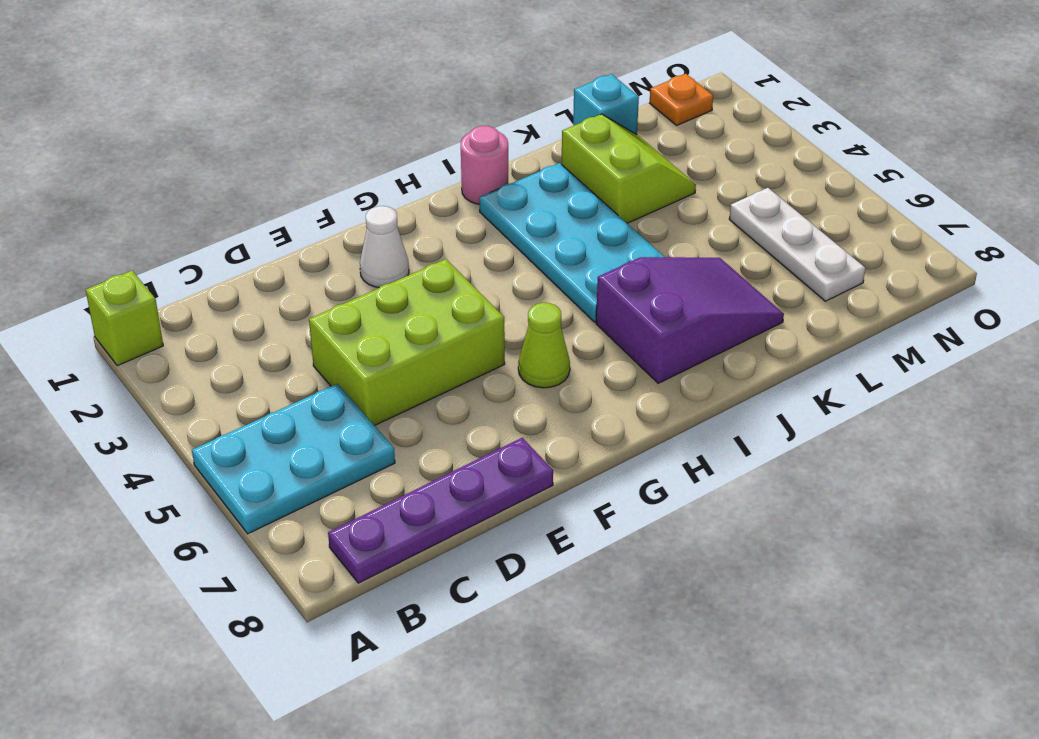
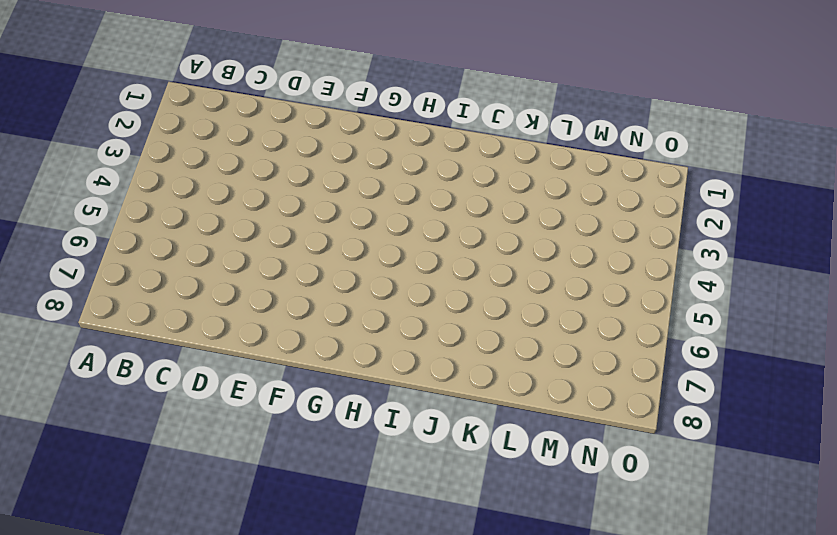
none -> lime brick A1 level 1
none -> cyan plate A5:C6 level 1
none -> purple plate B8:E8 level 1

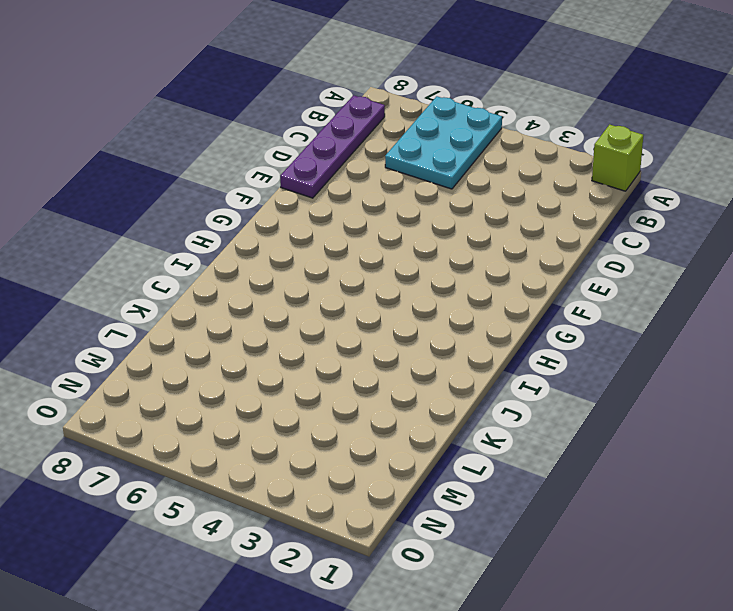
none -> lime brick D4:F5 level 1
none -> white cone F2 level 1
none -> lime cone G6 level 1

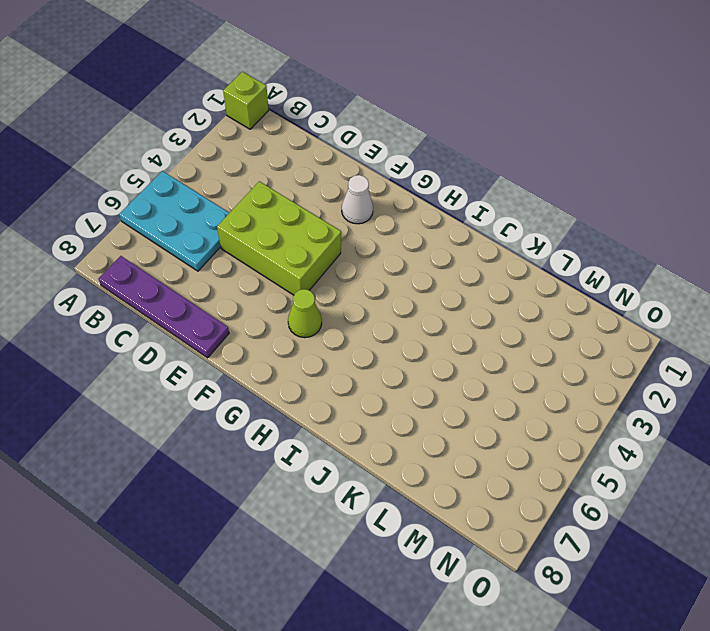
none -> pink round brick I1 level 1
none -> cyan plate I2:J5 level 1
none -> purple slope I6:K7 level 1 top I

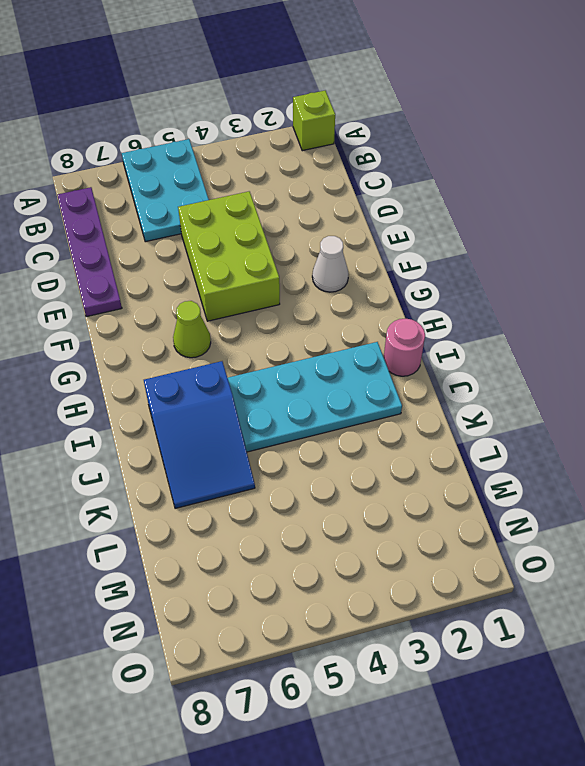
blue slope I6:K7 level 1 top I -> purple slope I6:K7 level 1 top I
none -> lime slope K2:L3 level 1 top K
none -> cyan brick L1 level 1
none -> white plate M5:M7 level 1

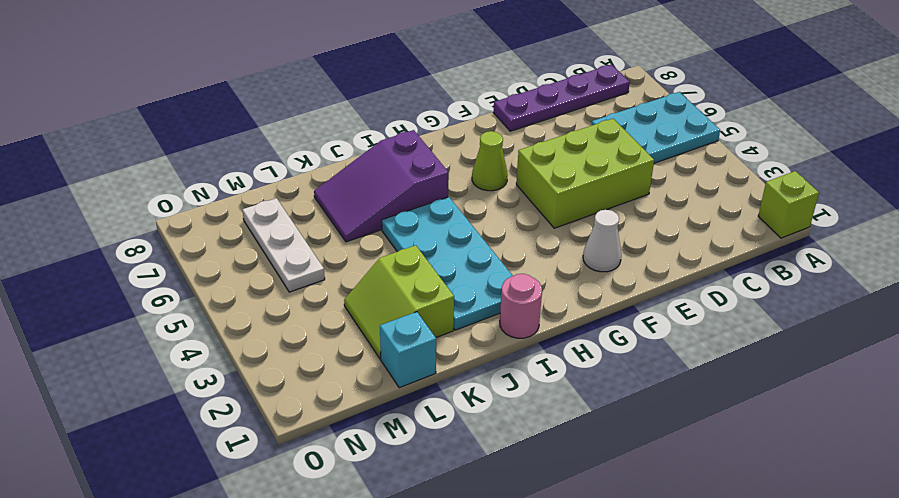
none -> orange plate N1 level 1

